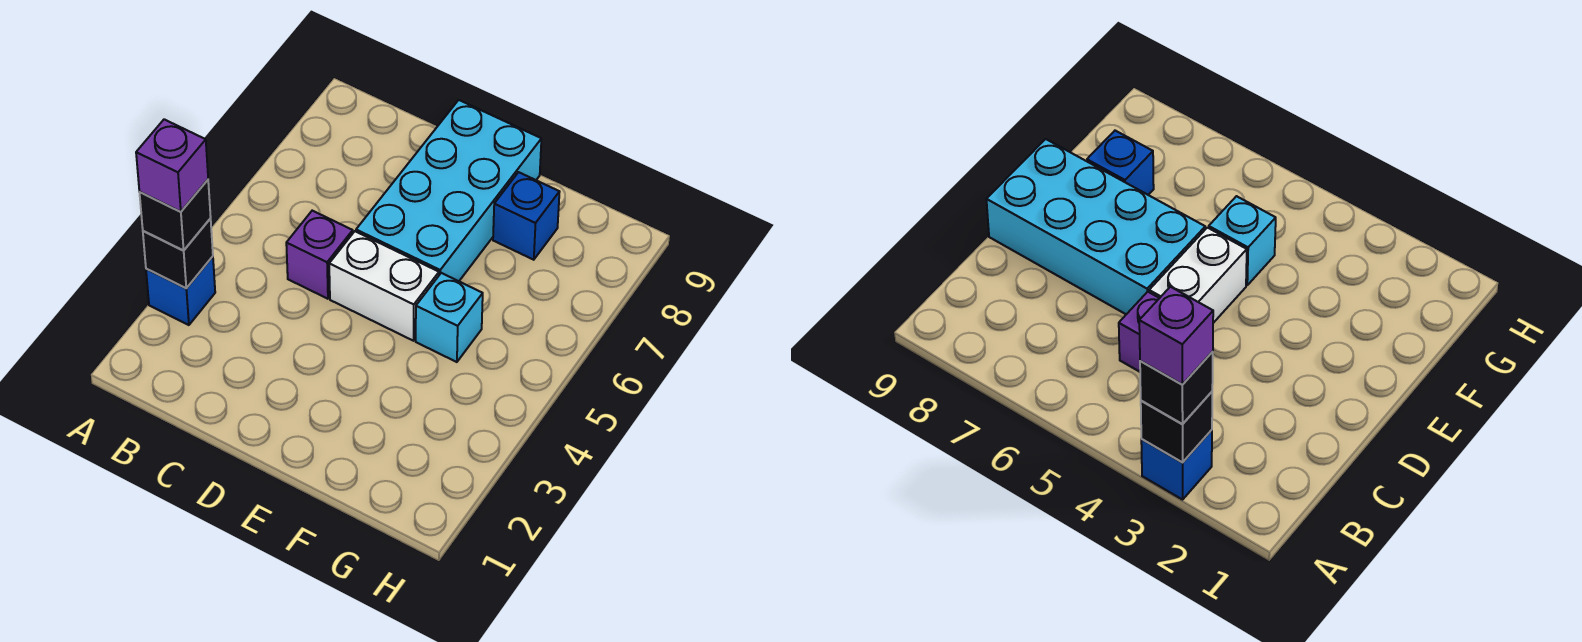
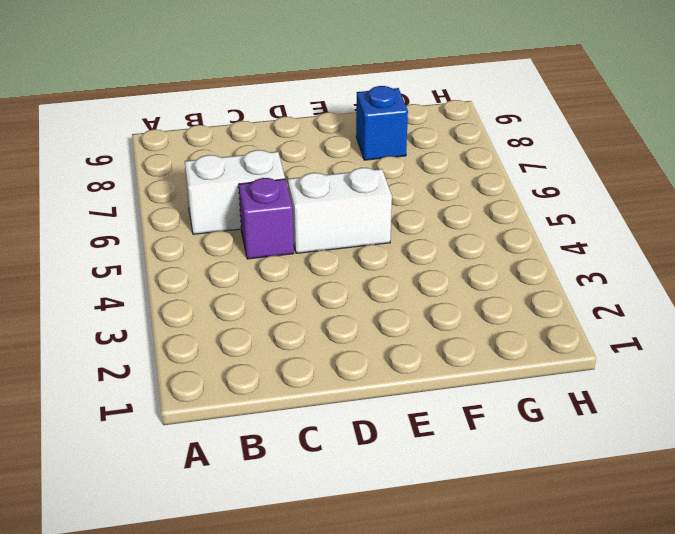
white brick B6:C6 level 1 -> none
none -> blue brick A3 level 1
none -> cyan brick D6:E9 level 1

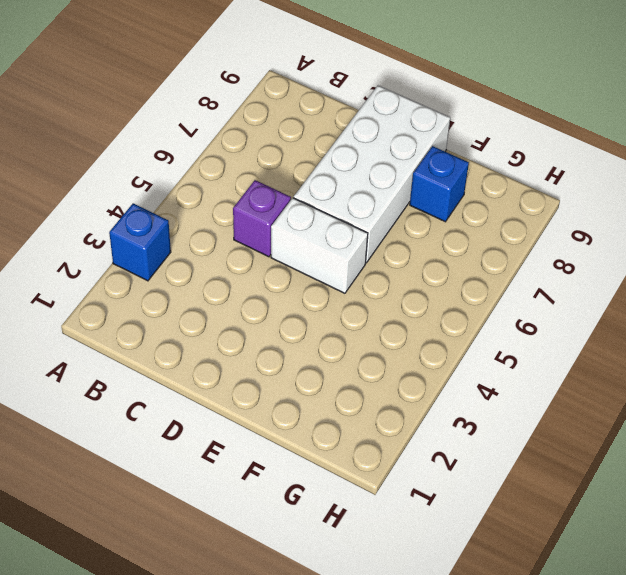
white brick D6:E9 level 1 -> cyan brick D6:E9 level 1
none -> cyan brick F5 level 1
none -> black brick A3 level 2

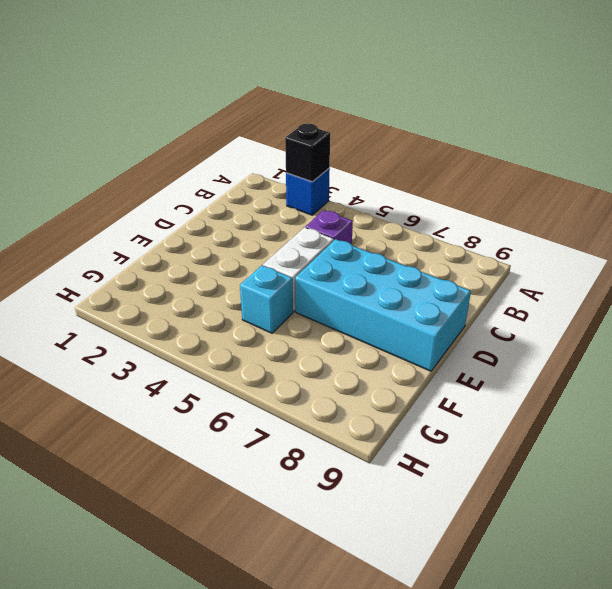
none -> blue brick F8 level 1
none -> black brick A3 level 3

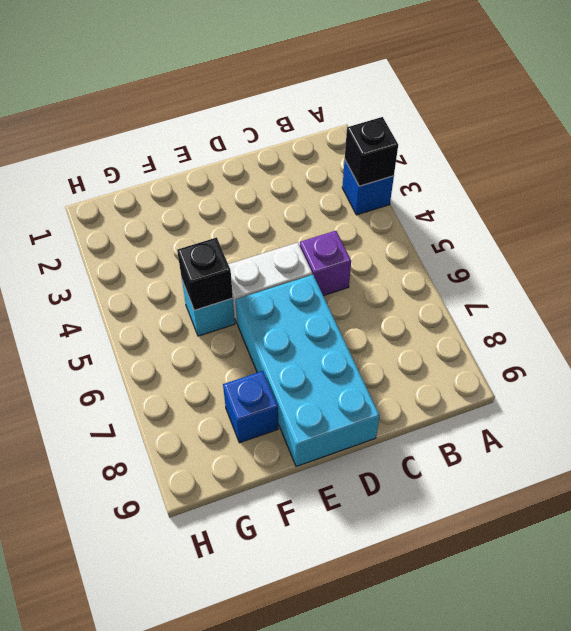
black brick F5 level 2 -> black brick A3 level 3
none -> purple brick A3 level 4

